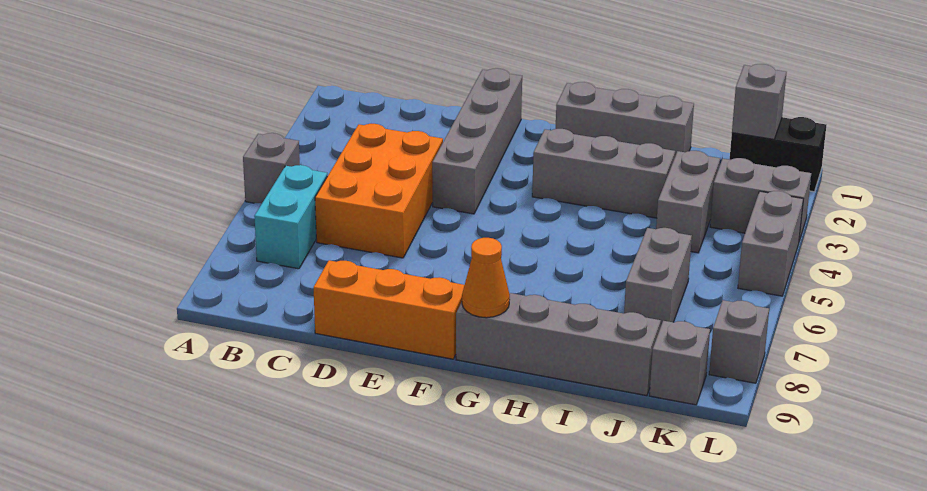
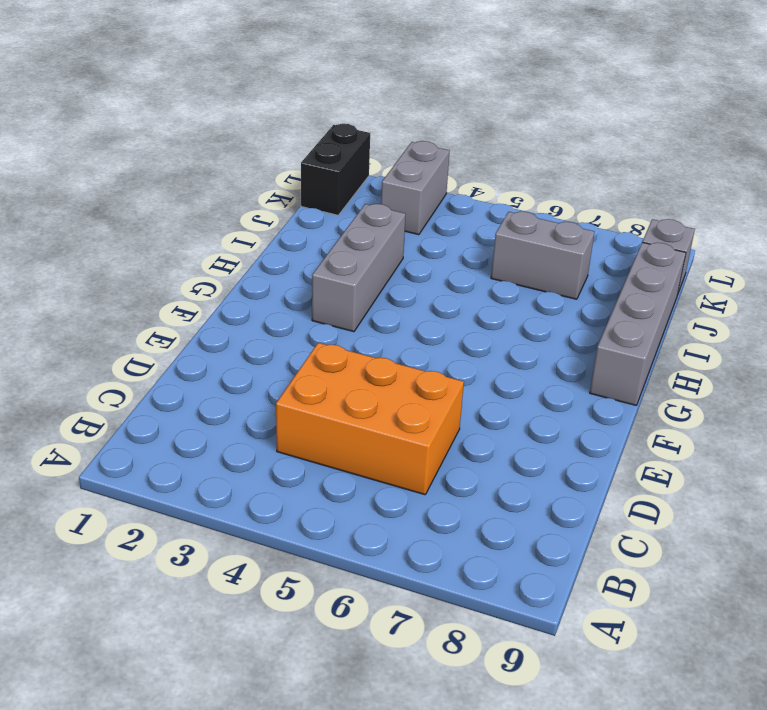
none -> grey brick A5 level 1
none -> cyan brick B6:B7 level 1
none -> orange brick D9:F9 level 1

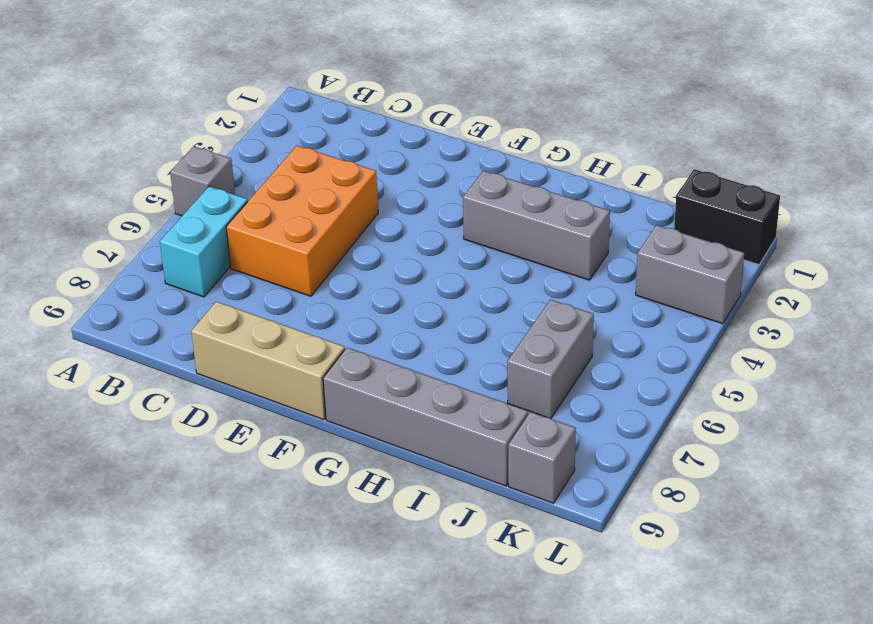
tan brick D9:F9 level 1 -> orange brick D9:F9 level 1
none -> grey brick E1:E4 level 1
none -> grey brick G1:I1 level 1
none -> grey brick J3:J4 level 1

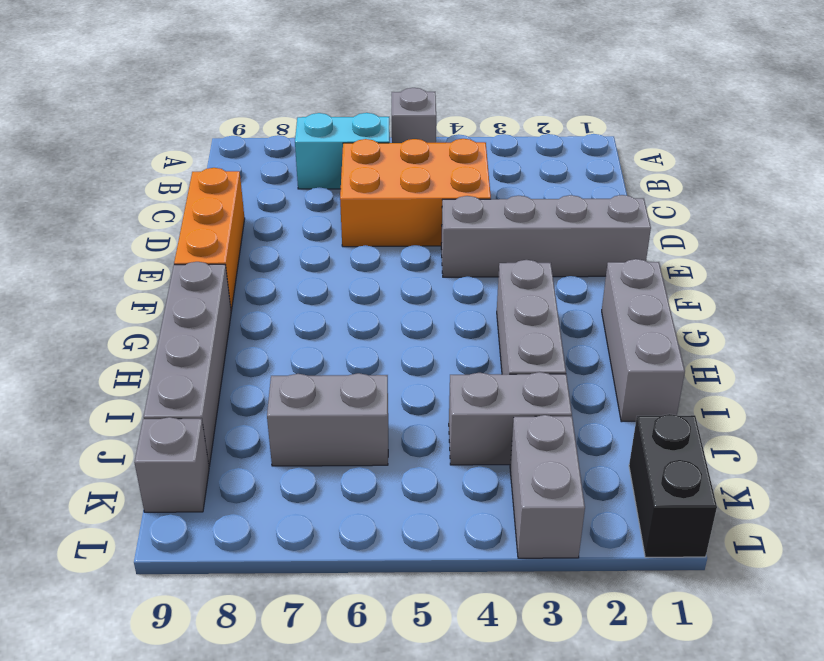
none -> grey brick L4:L5 level 1
none -> grey brick L8 level 1
none -> orange cone G9 level 2

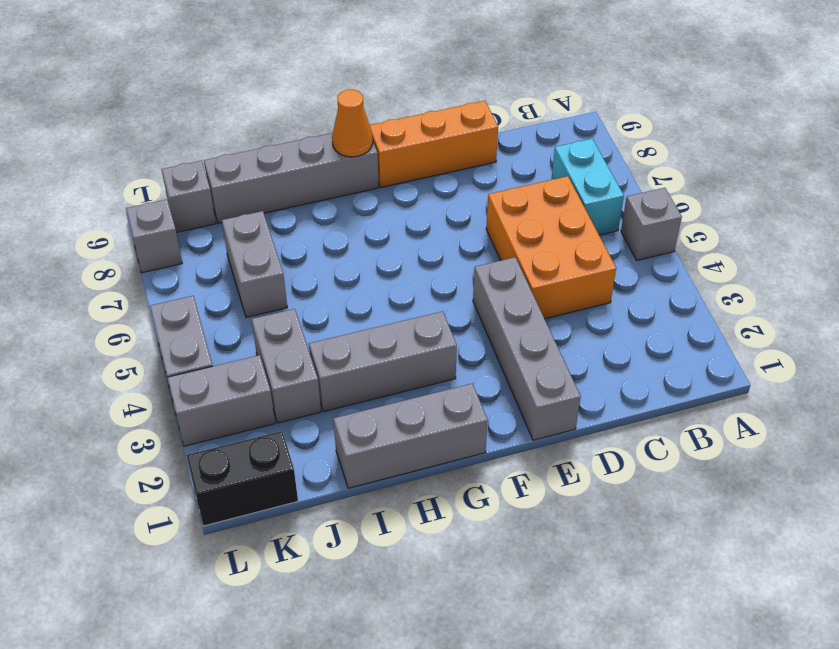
none -> grey brick K1 level 2

